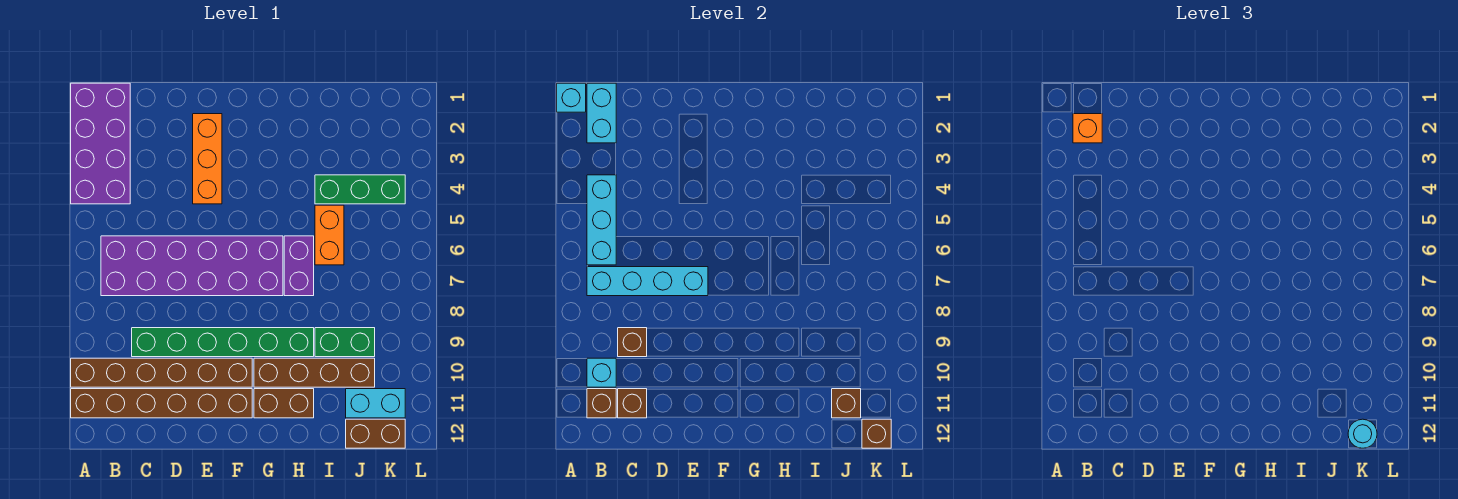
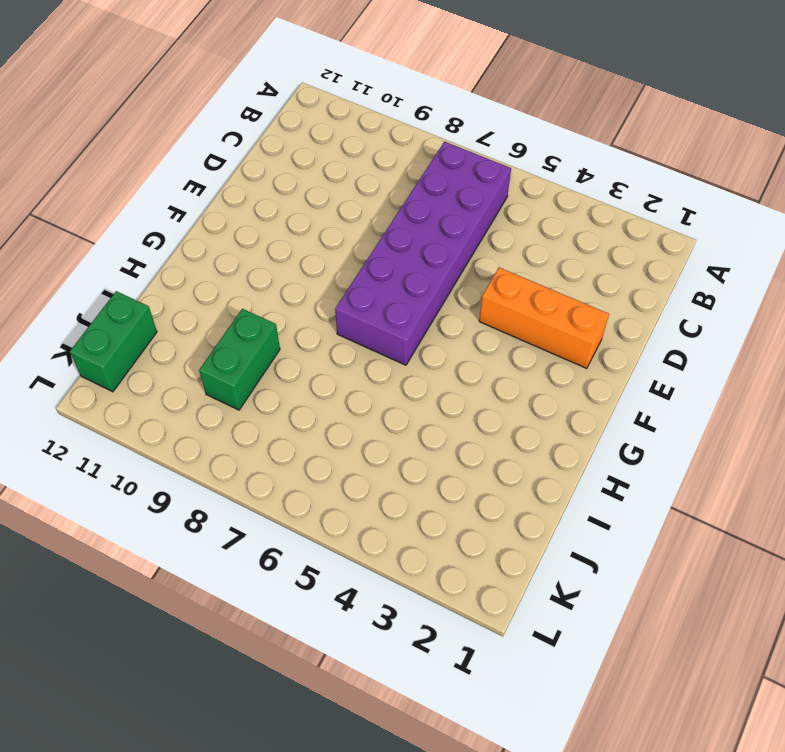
green brick J12:K12 level 1 -> brown brick J12:K12 level 1
none -> purple brick A1:B4 level 1
none -> brown brick A10:F10 level 1
none -> brown brick A11:F11 level 1

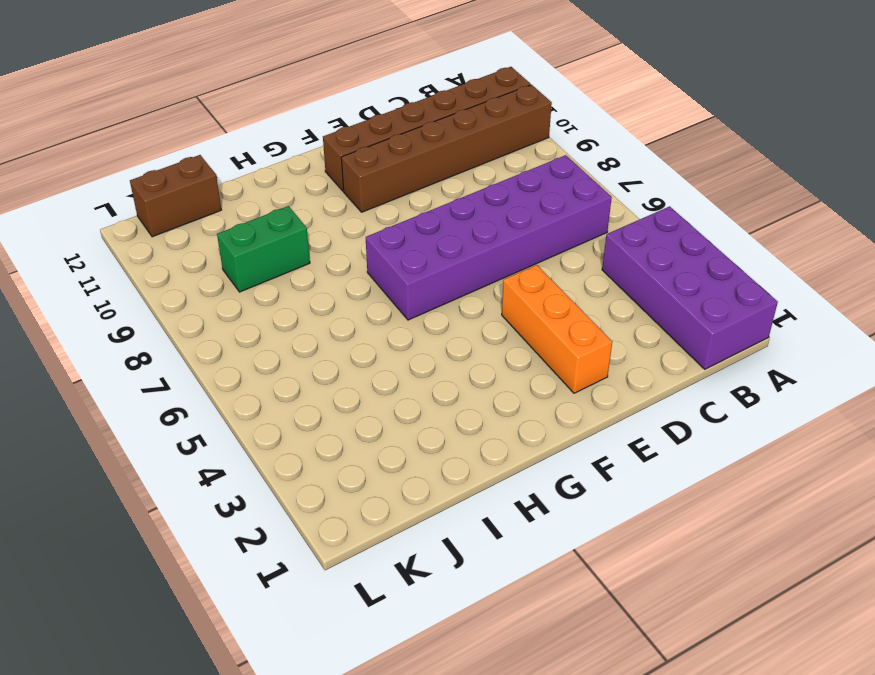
none -> green brick C9:H9 level 1
none -> brown brick G10:J10 level 1
none -> brown brick G11:H11 level 1

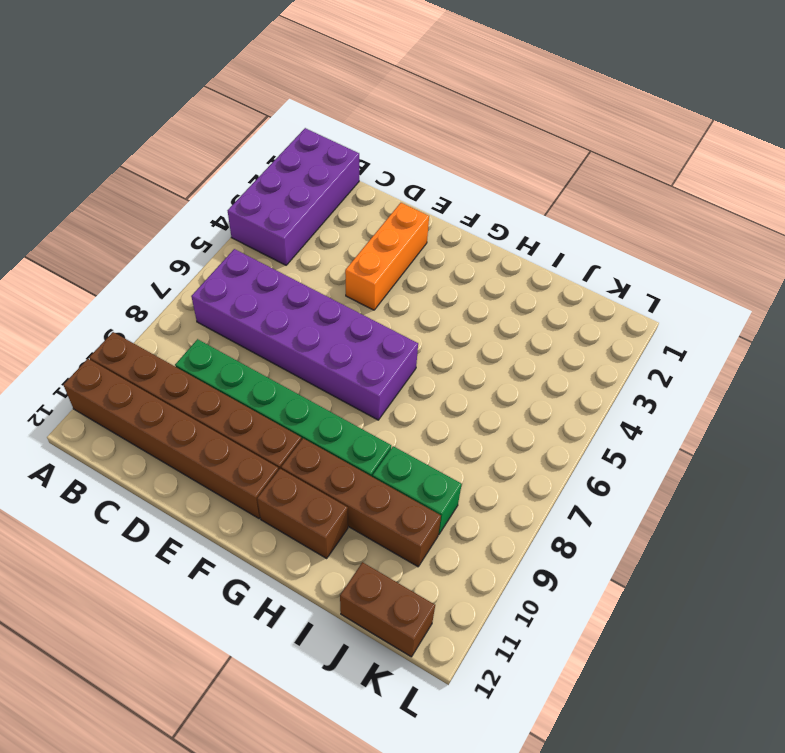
none -> purple brick H6:H7 level 1
none -> green brick I4:K4 level 1
none -> orange brick I5:I6 level 1

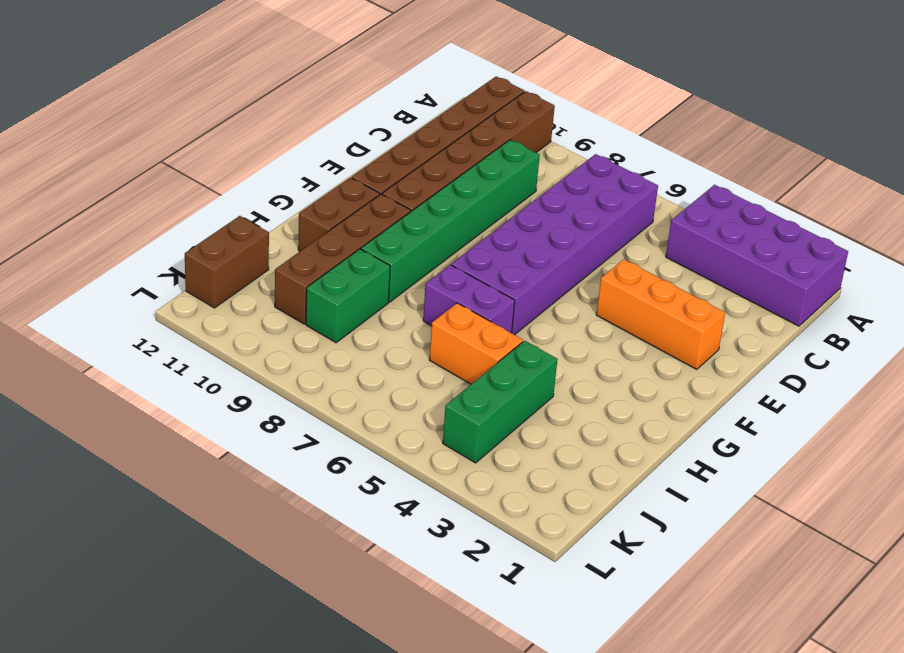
none -> cyan brick J11:K11 level 1
none -> cyan brick A1 level 2
none -> cyan brick B1:B2 level 2

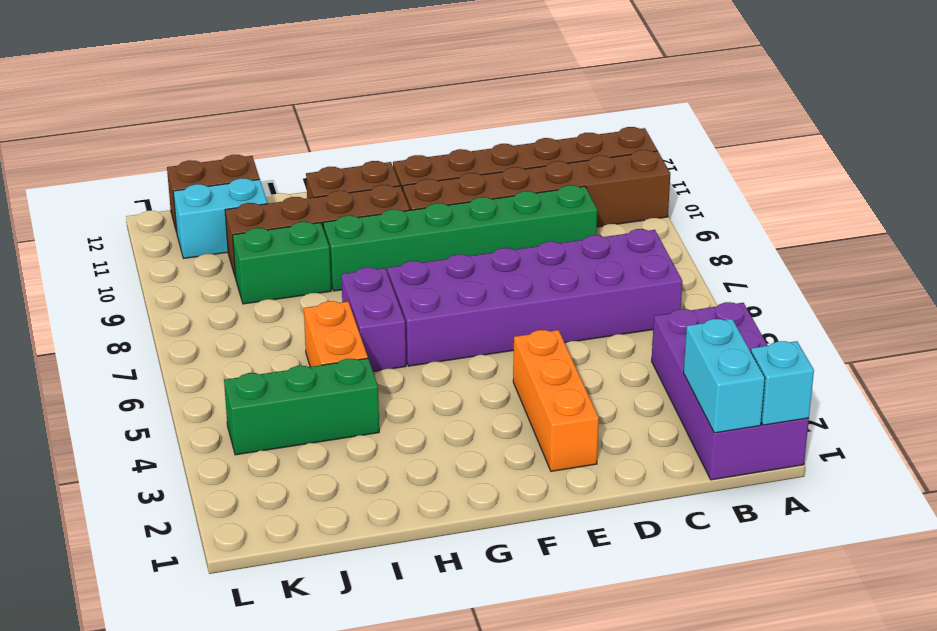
none -> cyan brick B4:B6 level 2
none -> cyan brick B7:E7 level 2
none -> cyan brick B10 level 2

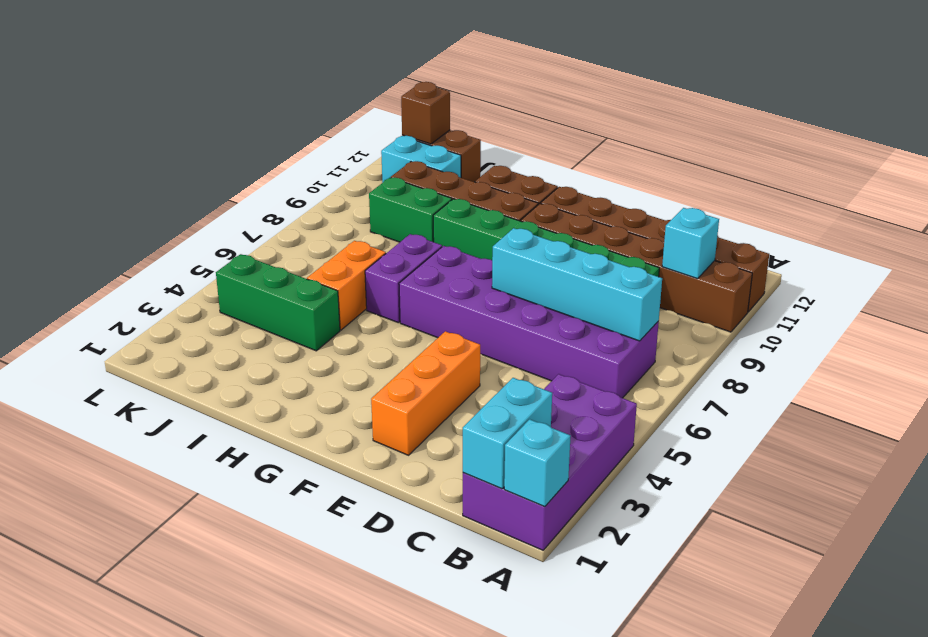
none -> cyan brick B4:B6 level 2
none -> brown brick B11 level 2
none -> brown brick C9 level 2

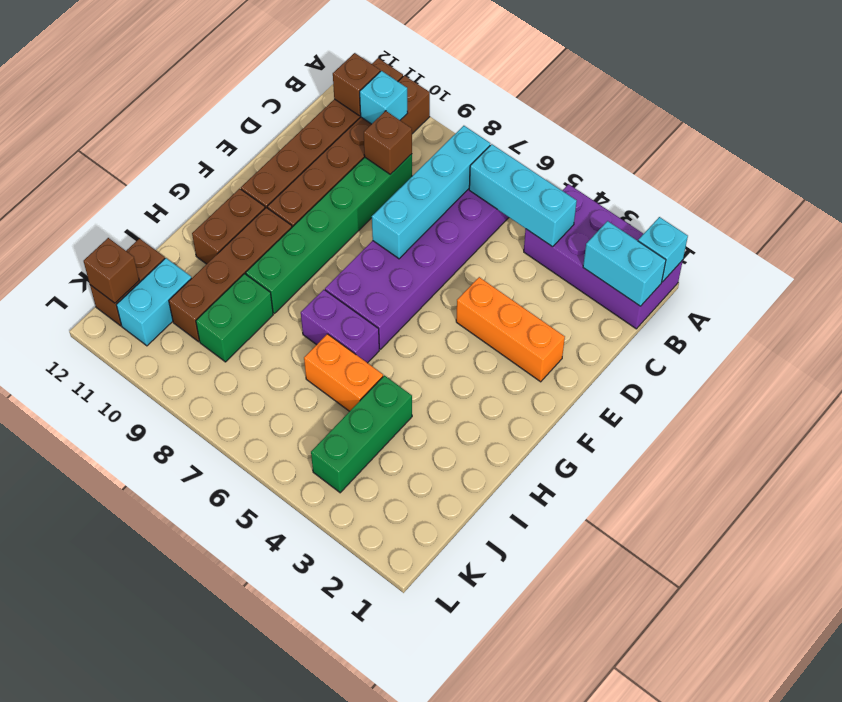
none -> brown brick C11 level 2
none -> brown brick J11 level 2
none -> orange brick B2 level 3

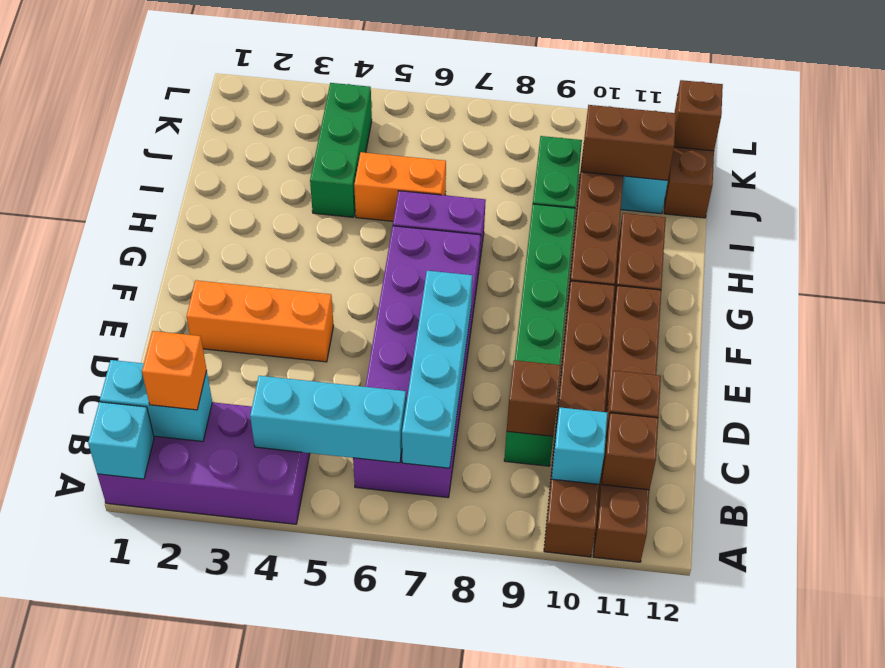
brown brick J10:J11 level 2 -> brown brick J11 level 2
none -> cyan round brick K12 level 3

